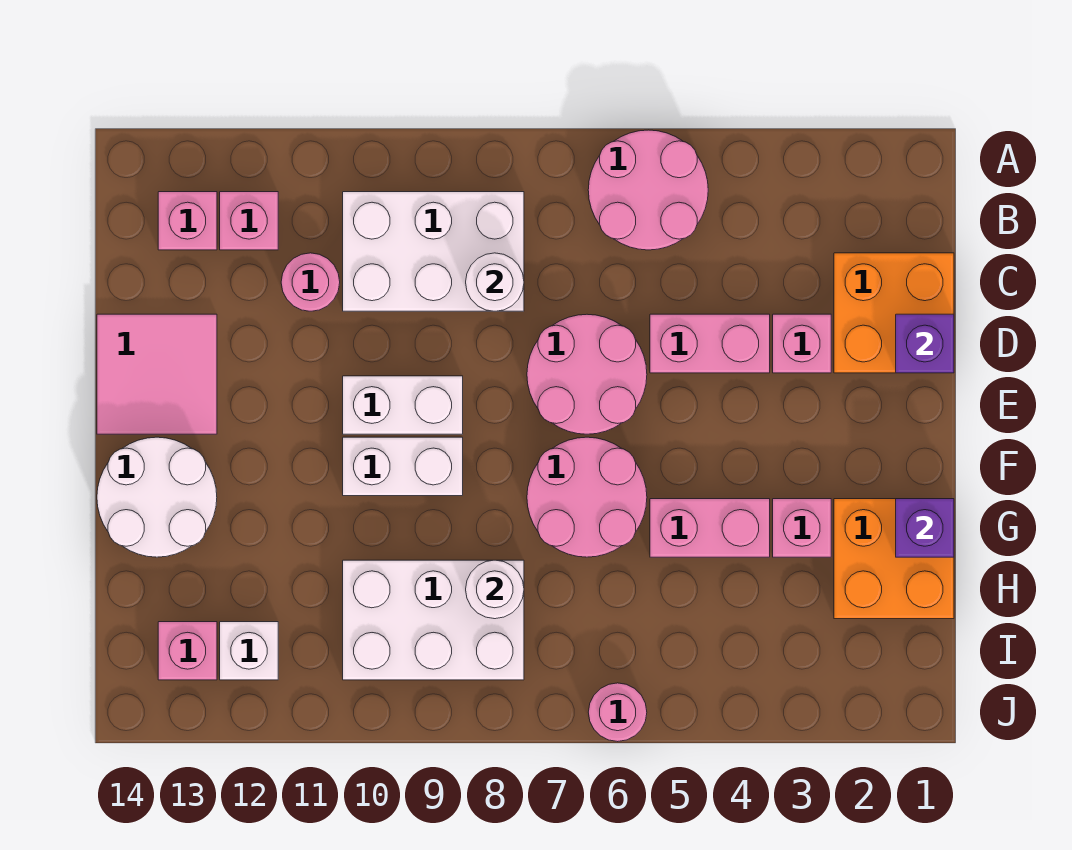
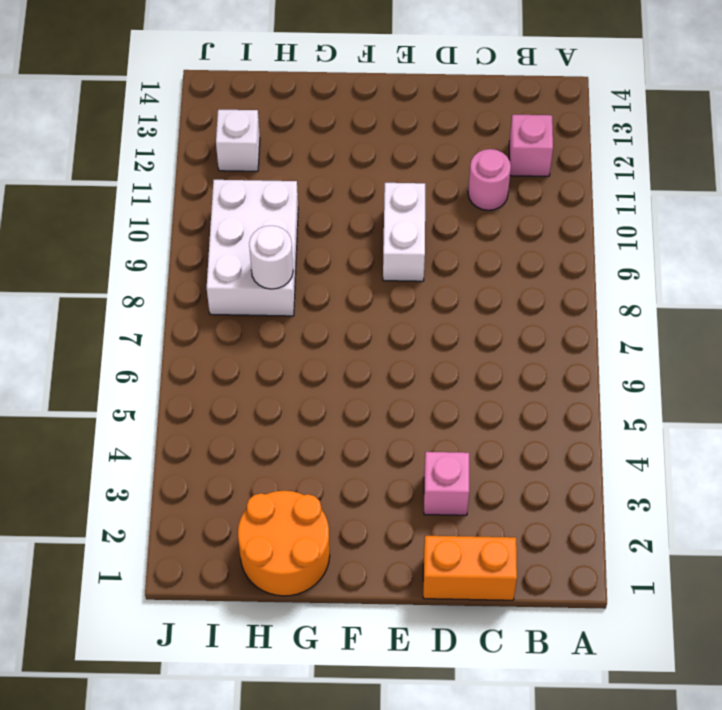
orange brick C1:D1 level 1 -> orange brick C1:D2 level 1
orange round brick G1:H2 level 1 -> orange brick G1:H2 level 1
none -> pink round brick A5:B6 level 1
none -> white brick B8:C10 level 1
none -> pink brick B13 level 1

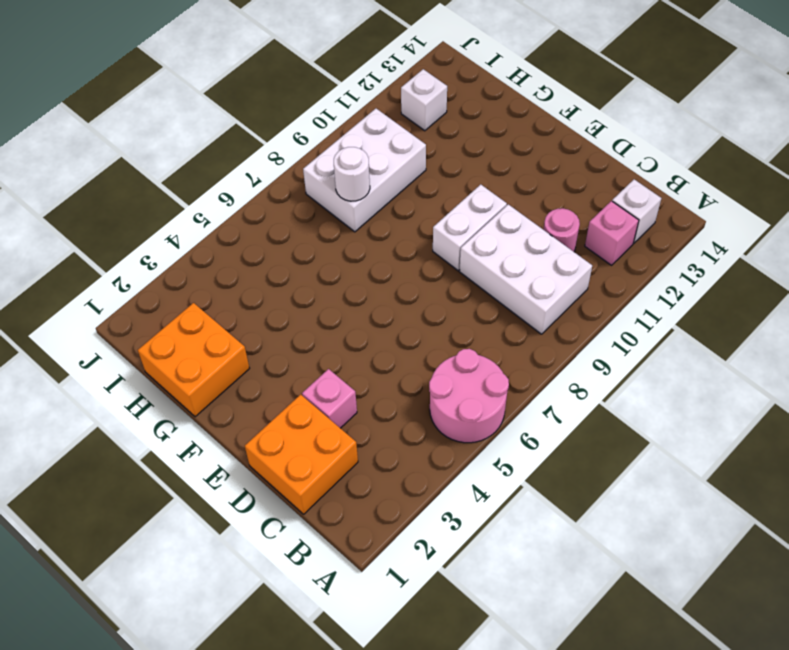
white brick B9:D10 level 1 -> white brick B8:C10 level 1
white brick B13 level 1 -> pink brick B13 level 1
none -> pink brick D4:D5 level 1
none -> pink round brick D6:E7 level 1
none -> pink tile D13:E14 level 1

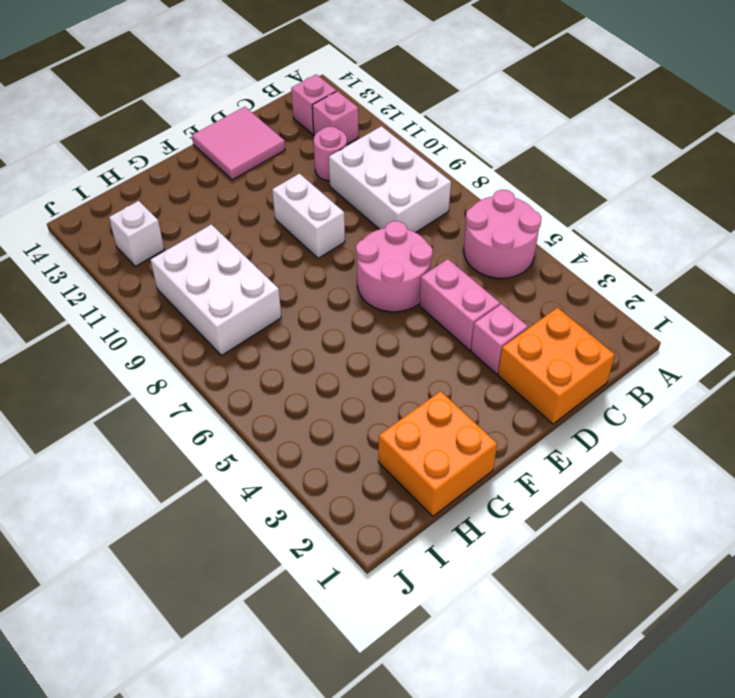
none -> pink round brick F6:G7 level 1
none -> white brick F9:F10 level 1
none -> white round brick F13:G14 level 1

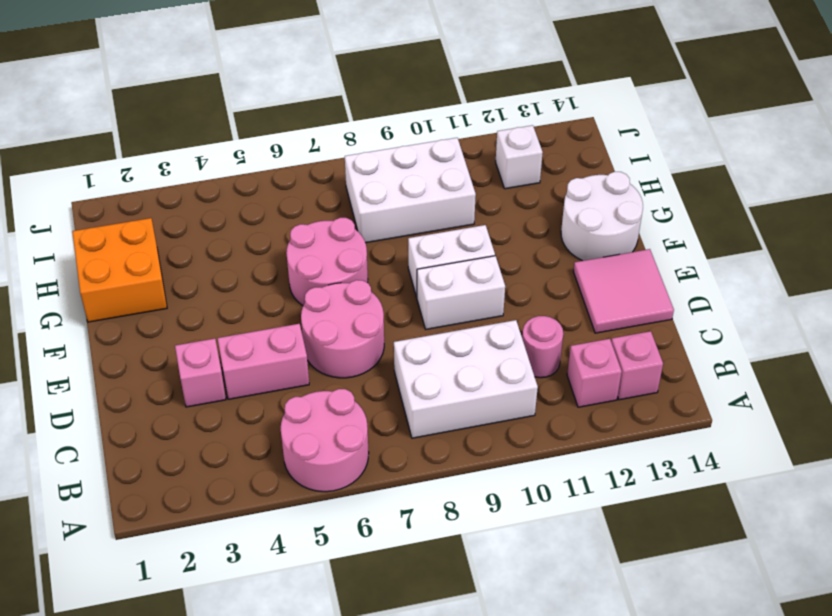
none -> orange brick C1:D2 level 1
none -> pink brick G3 level 1
none -> pink brick G4:G5 level 1

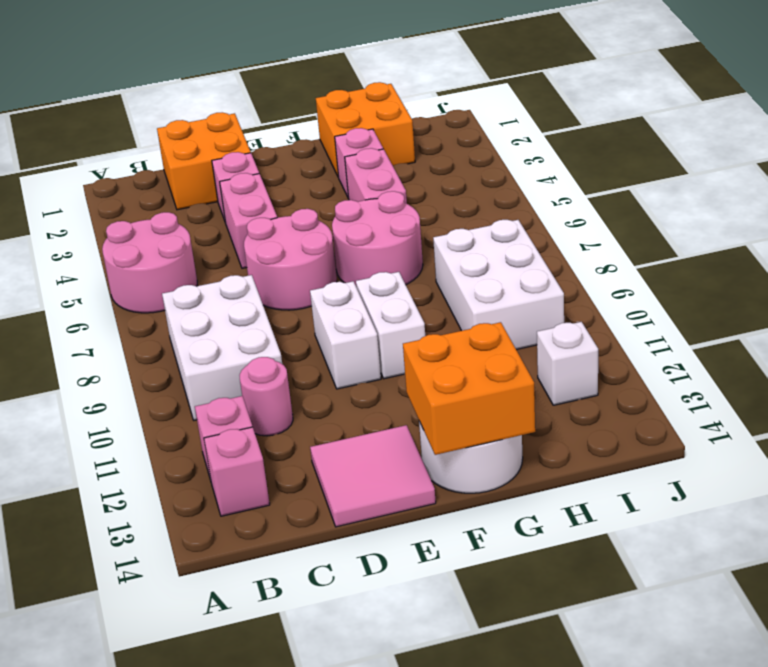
orange brick F13:G14 level 2 -> none
none -> pink brick I13 level 1
none -> pink round brick J6 level 1
none -> white round brick C8 level 2

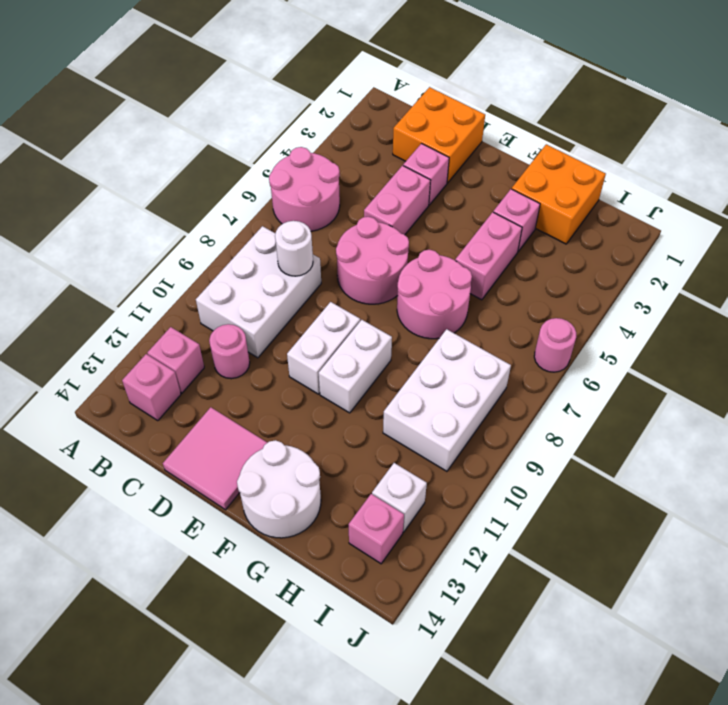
none -> purple brick D1 level 2
none -> purple brick G1 level 2
none -> white round brick H8 level 2

